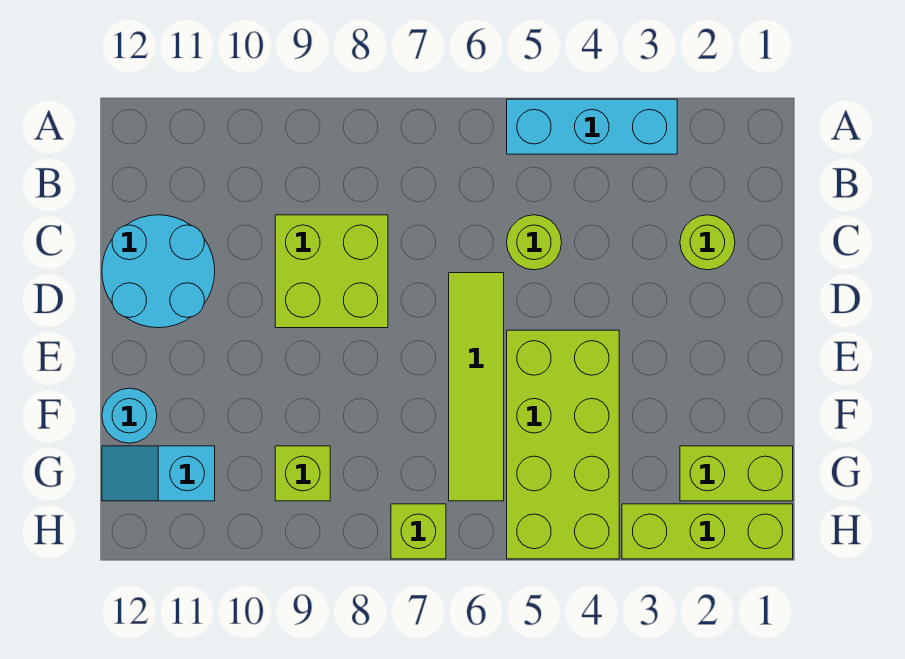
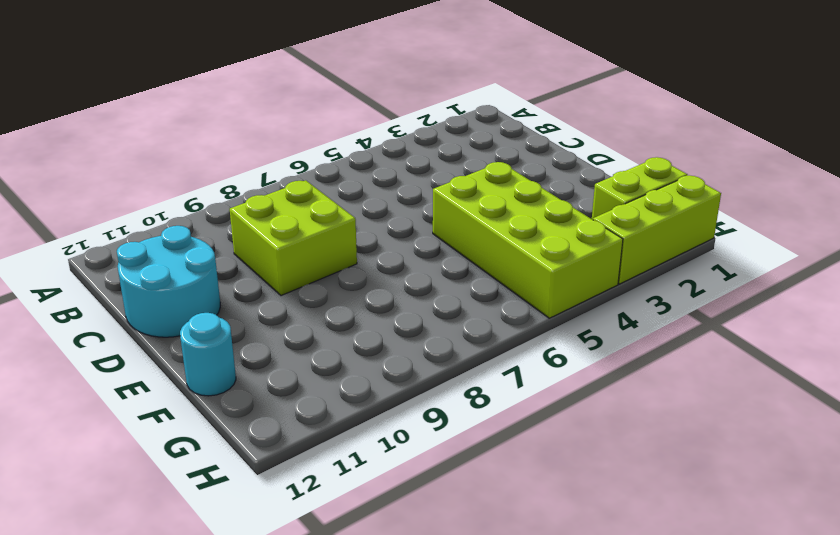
none -> cyan brick A3:A5 level 1
none -> lime round brick C2 level 1
none -> lime round brick C5 level 1

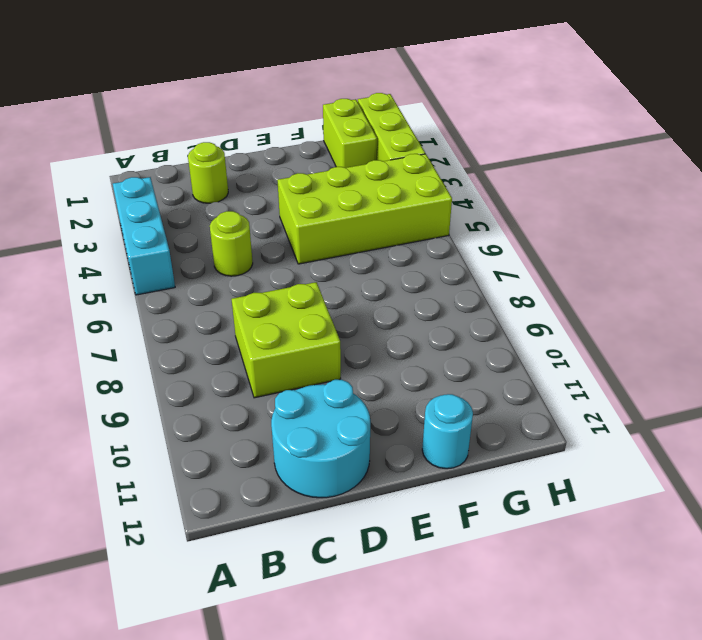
none -> lime tile D6:G6 level 1
none -> lime brick G9 level 1
none -> cyan slope G11:G12 level 1 top 11

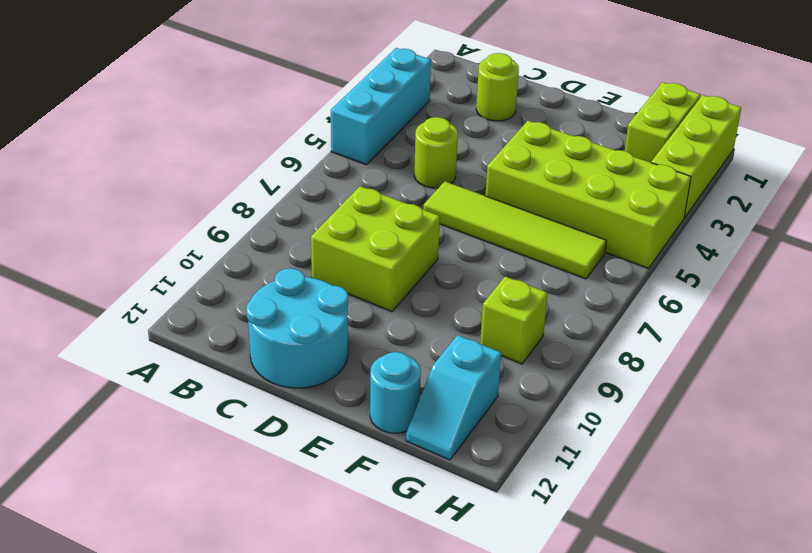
none -> lime brick H7 level 1

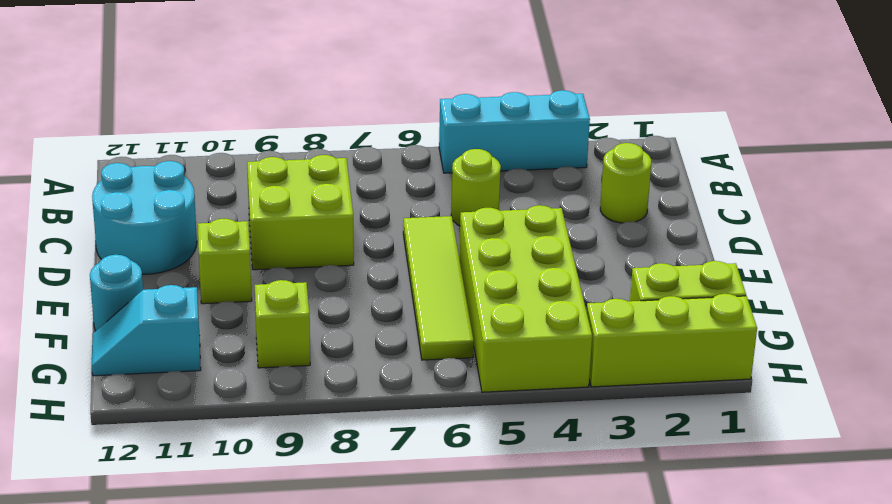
lime brick E10 level 1 -> lime brick H7 level 1

